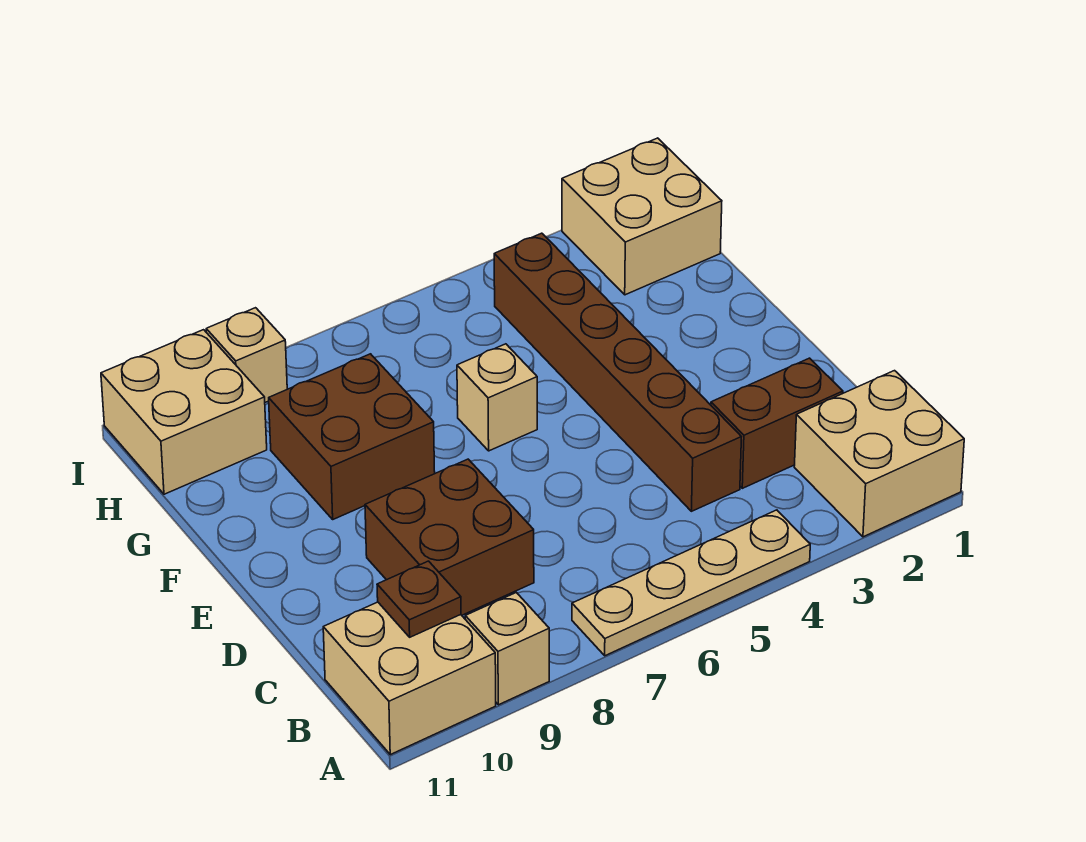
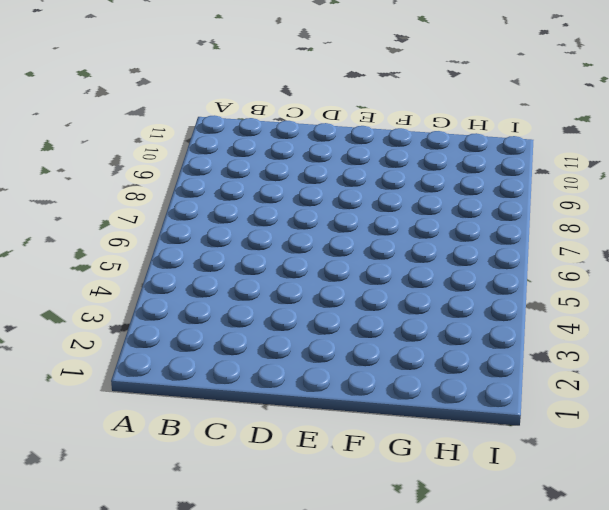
none -> tan brick A1:B2 level 1
none -> tan plate A4:A7 level 1
none -> tan brick A9 level 1

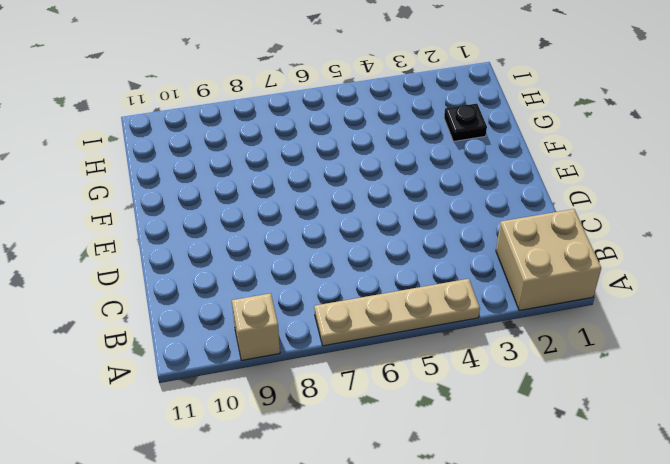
black plate G2 level 1 -> none
none -> tan brick A10:B11 level 1
none -> brown brick C2:C3 level 1
none -> brown brick C4:H4 level 1

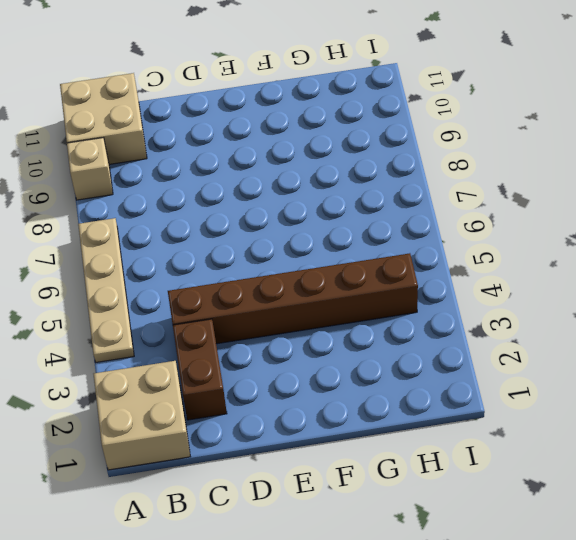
none -> brown brick C8:D9 level 1
none -> tan brick F6 level 1
none -> brown brick F8:G9 level 1

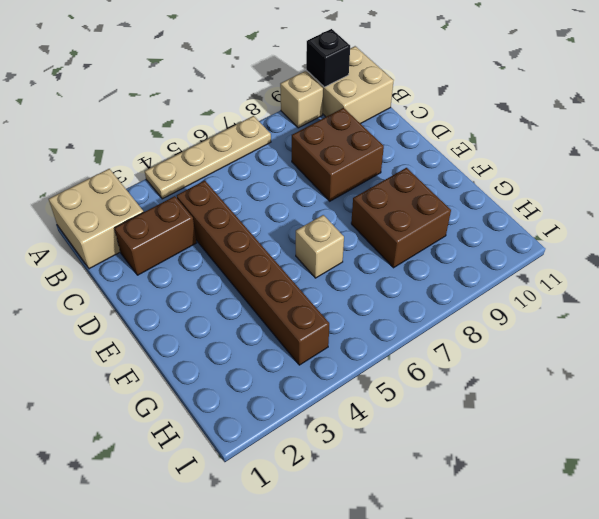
black brick A10 level 2 -> none
none -> tan brick H1:I2 level 1
none -> tan brick H10:I11 level 1
none -> tan brick I9 level 1

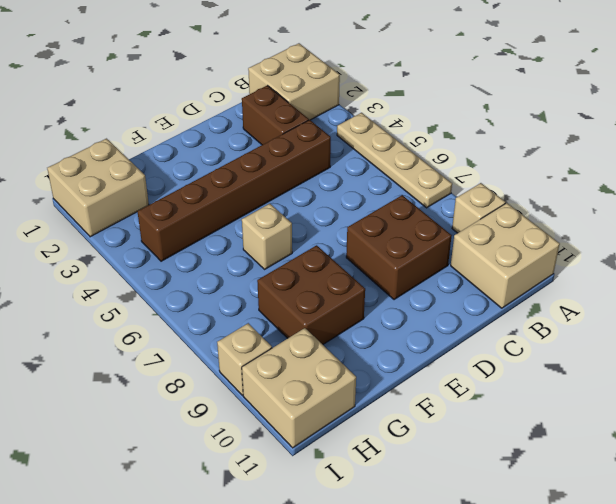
none -> brown plate B10 level 2

